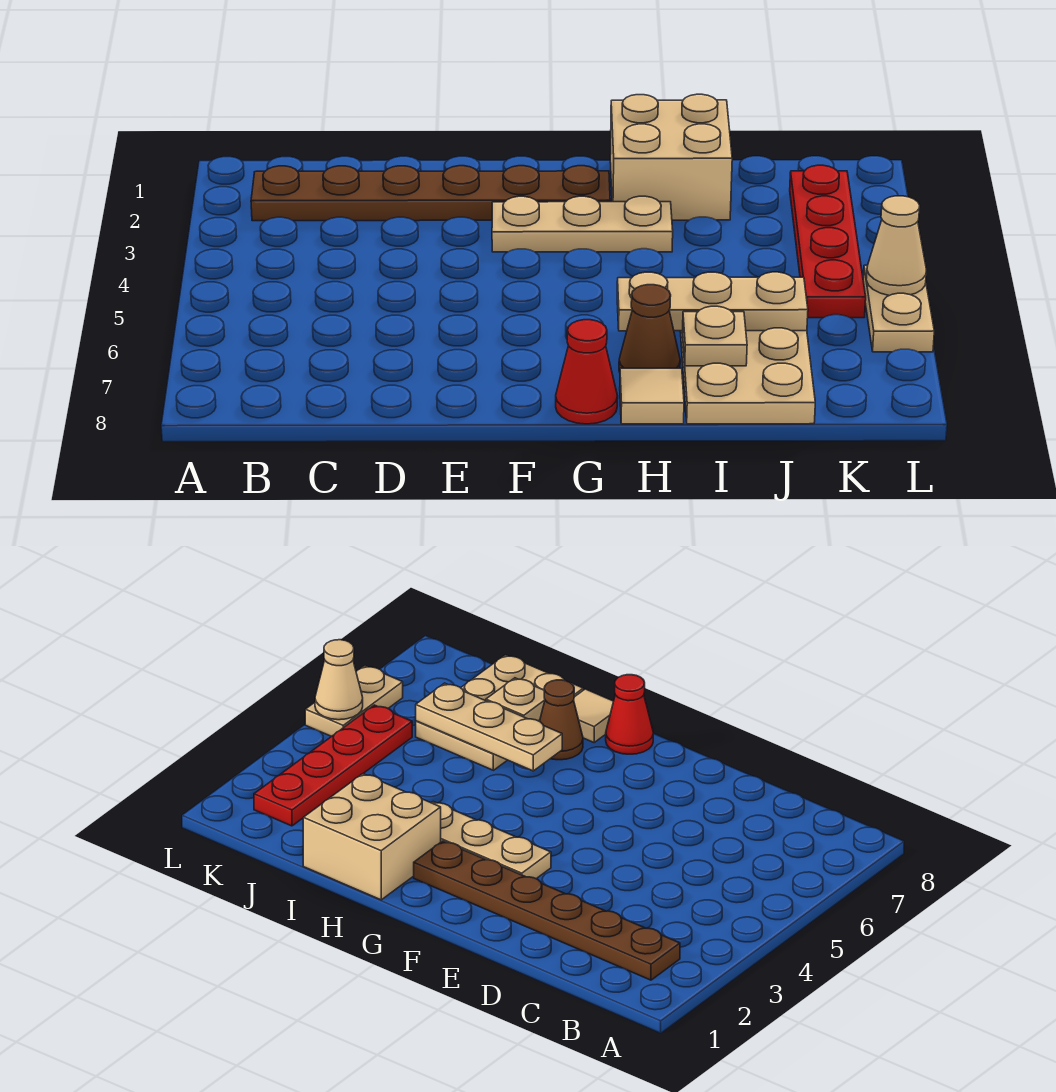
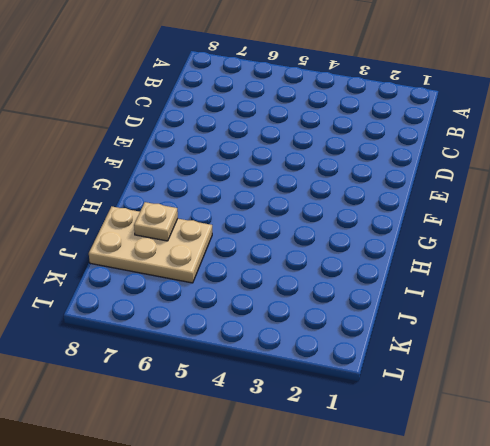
none -> brown plate B2:G2 level 1
none -> tan plate F3:H3 level 1
none -> red cone G8 level 1

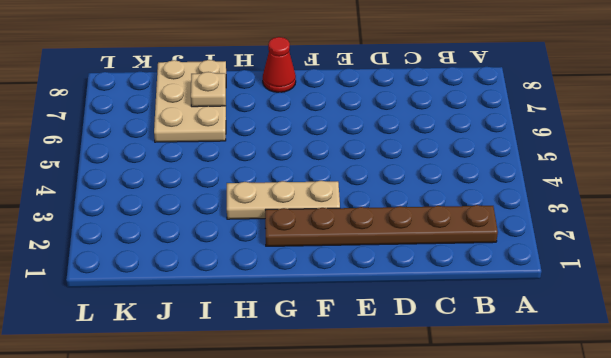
none -> tan brick H1:I2 level 1
none -> brown cone H7 level 1
none -> tan tile H8 level 1

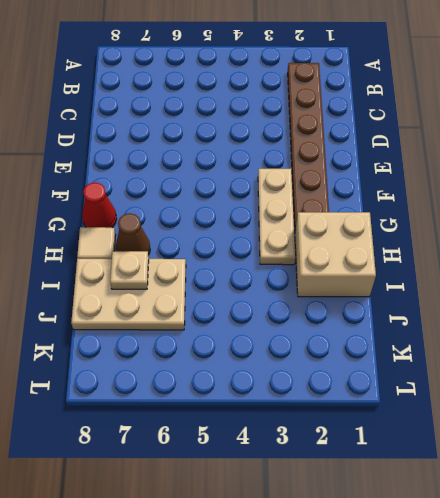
none -> red plate K2:K5 level 1
none -> tan plate L5:L6 level 1
none -> tan plate H6:J6 level 2

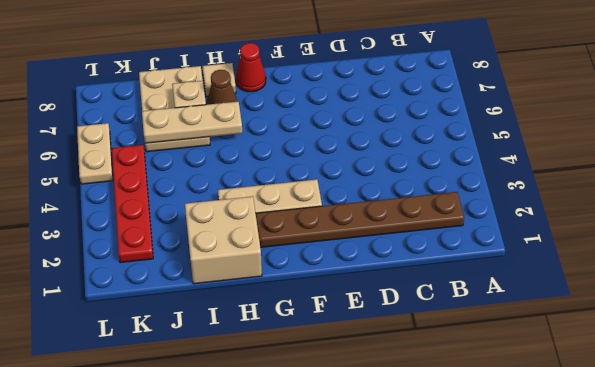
none -> tan cone L5 level 2

